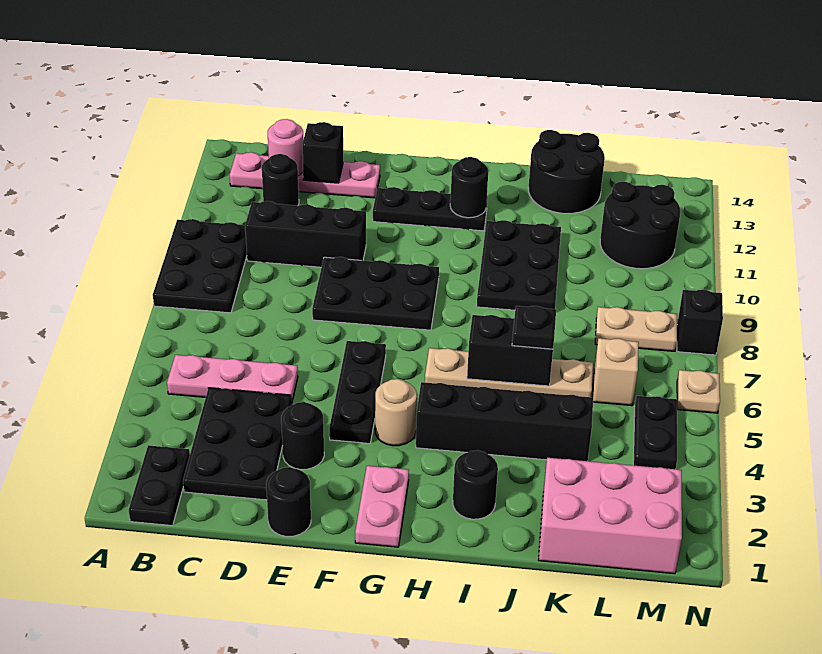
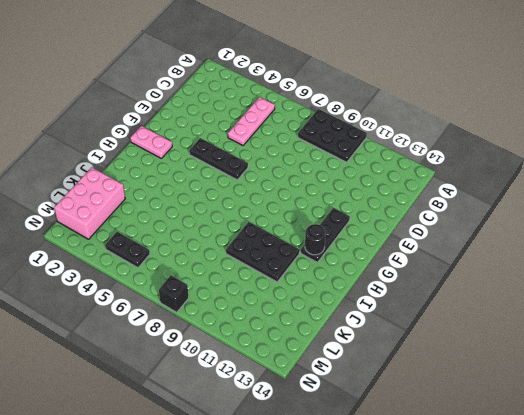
none -> black plate B1:B2 level 1
none -> pink plate B13:E13 level 1
none -> black plate C2:D4 level 1
none -> black brick C10:E10 level 1

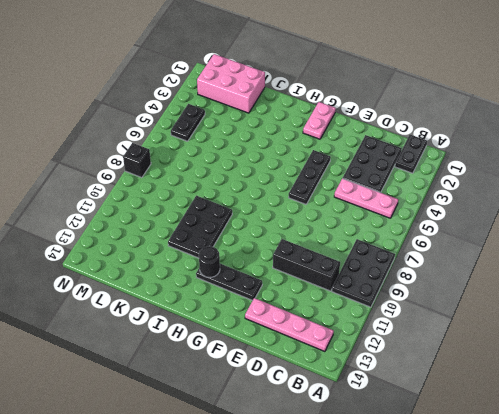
none -> black round brick C12 level 1
none -> black round brick E1 level 1
none -> black round brick E3 level 1
none -> black plate E8:G9 level 1

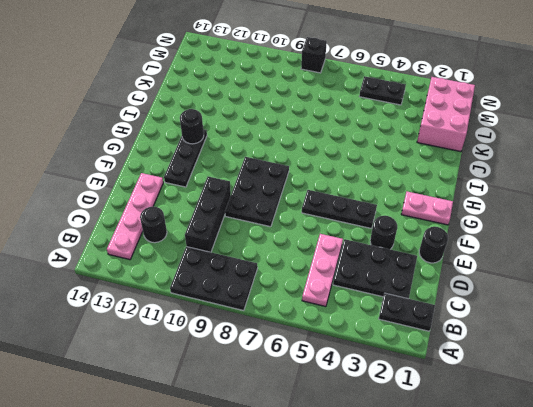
none -> tan round brick G4 level 1
none -> black brick H4:K4 level 1
none -> tan plate H6:K6 level 1
none -> black round brick I2 level 1

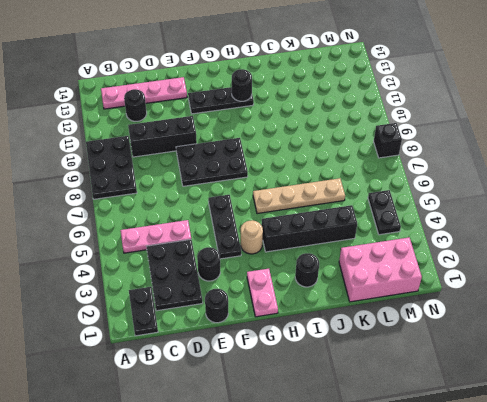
none -> black plate I9:J11 level 1
none -> black round brick J13:K14 level 1
none -> tan brick L6 level 1
none -> tan plate L8:M8 level 1

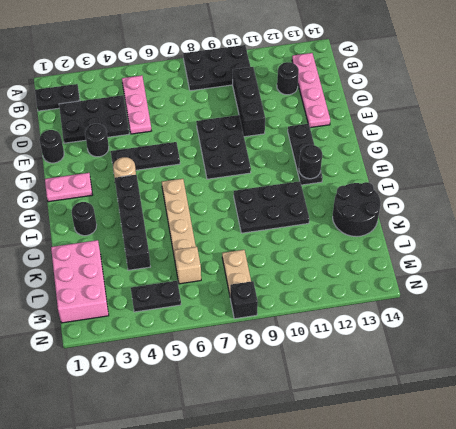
none -> black round brick L11:M12 level 1
none -> tan plate N6 level 1
none -> pink round brick C13 level 2
none -> black brick D13 level 2

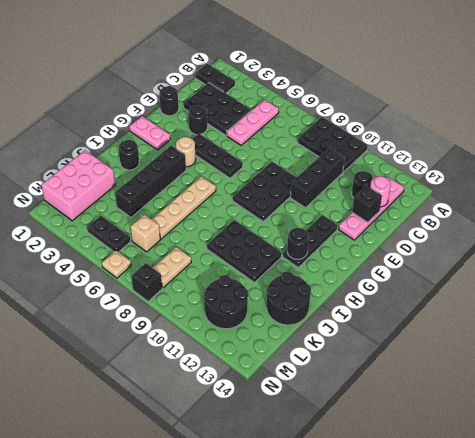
none -> black brick I6:J6 level 2
none -> black plate J6 level 3

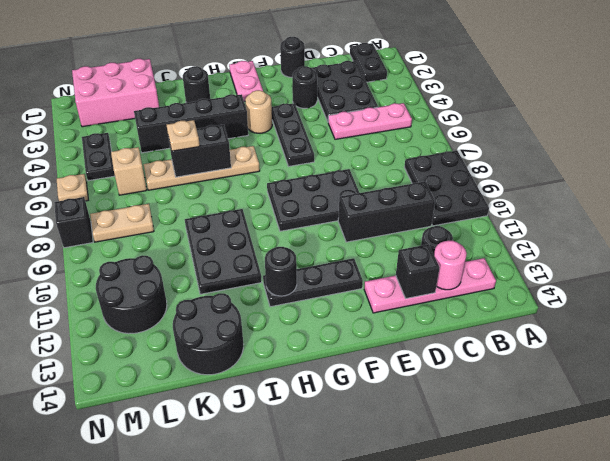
tan plate J6 level 3 -> black plate J6 level 3

